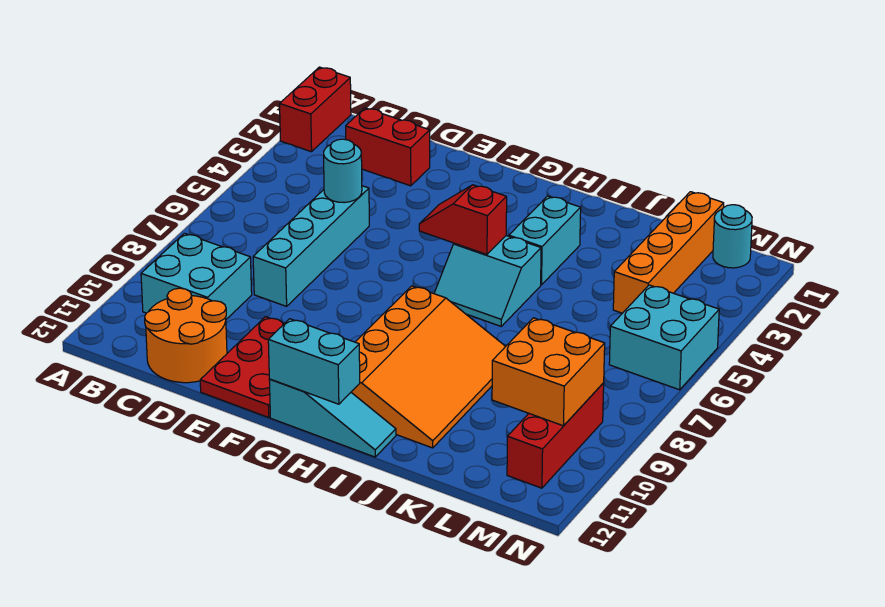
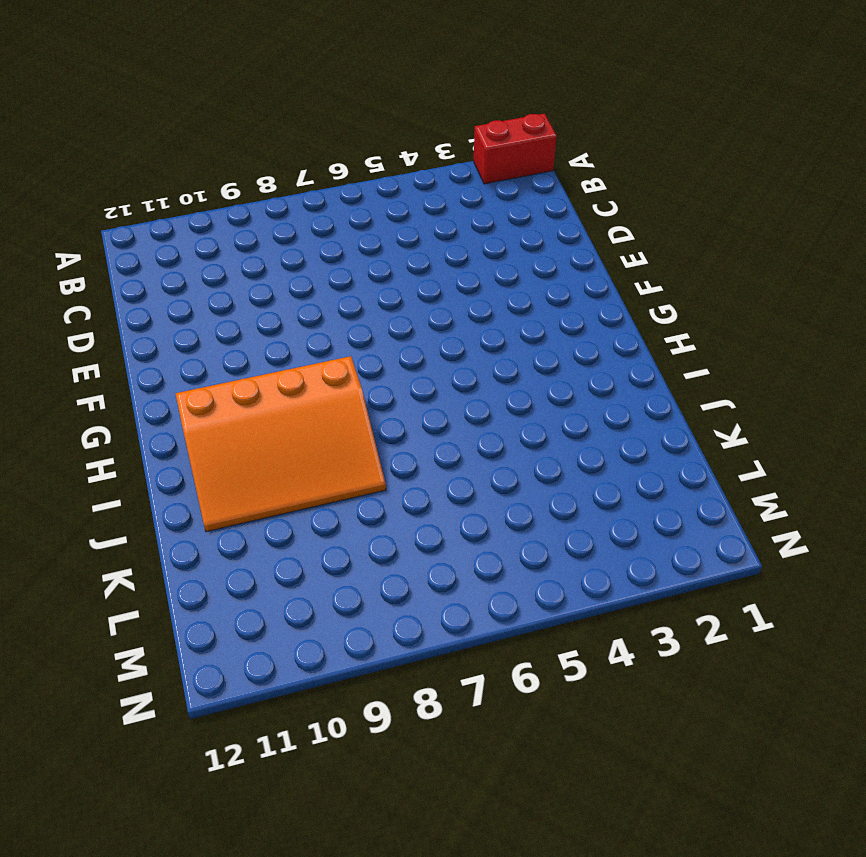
none -> cyan brick B9:C10 level 1
none -> red brick C2:D2 level 1
none -> orange round brick C11:D12 level 1

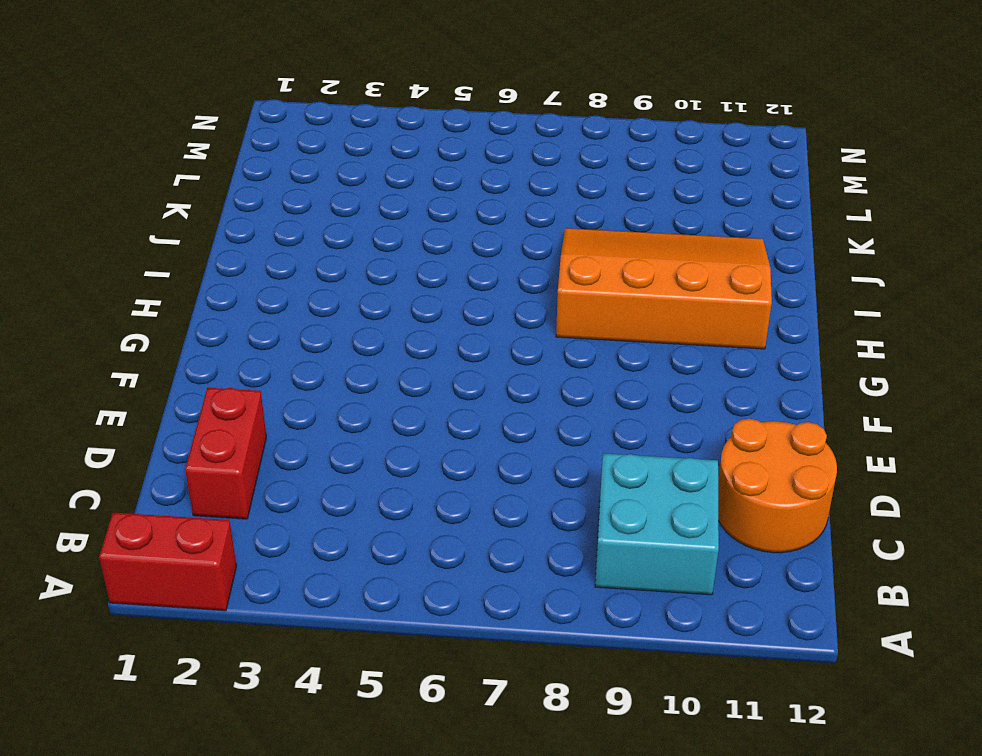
none -> cyan brick D5:D8 level 1
none -> red plate E10:F12 level 1
none -> cyan slope G12:I12 level 1 top G

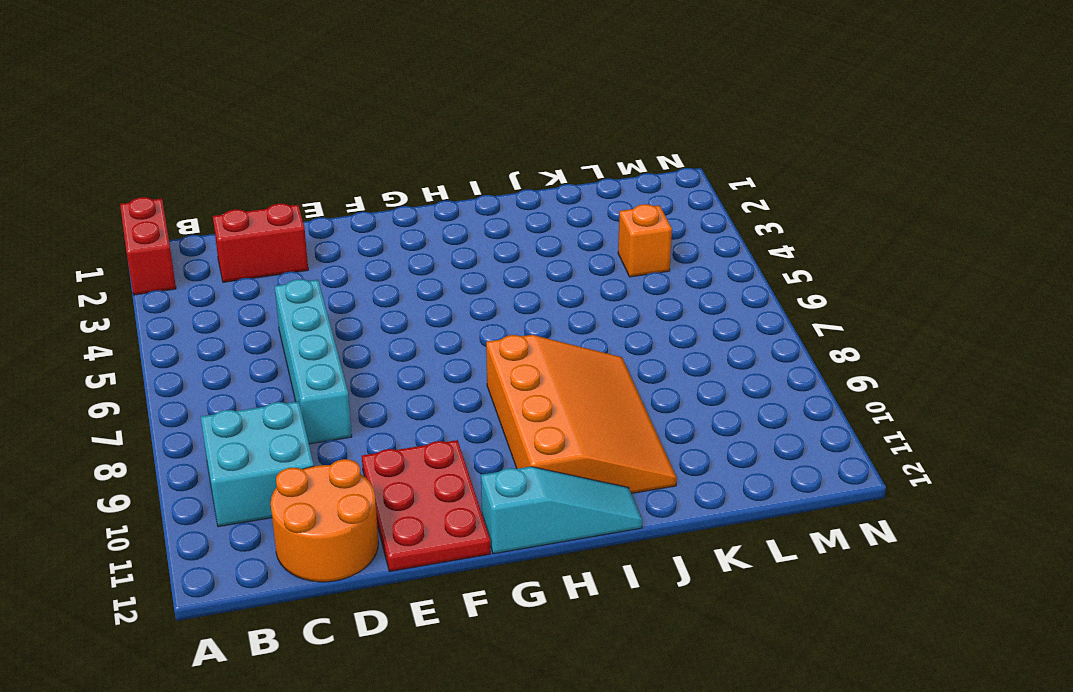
orange brick L4 level 1 -> orange brick L1:L4 level 1
none -> cyan slope H5:I6 level 1 top 5
none -> cyan brick I3:I4 level 1
none -> cyan round brick M1 level 1

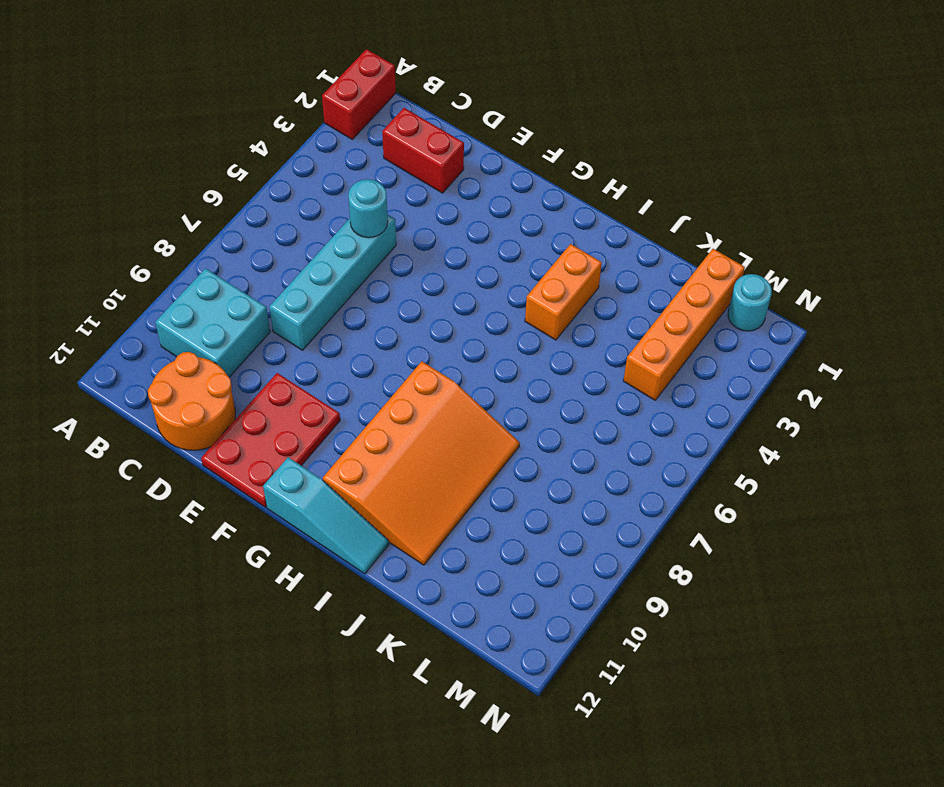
orange brick I3:I4 level 1 -> cyan brick I3:I4 level 1
none -> cyan slope H5:I6 level 1 top 5
none -> cyan brick M5:N6 level 1
none -> red brick M9:M11 level 1

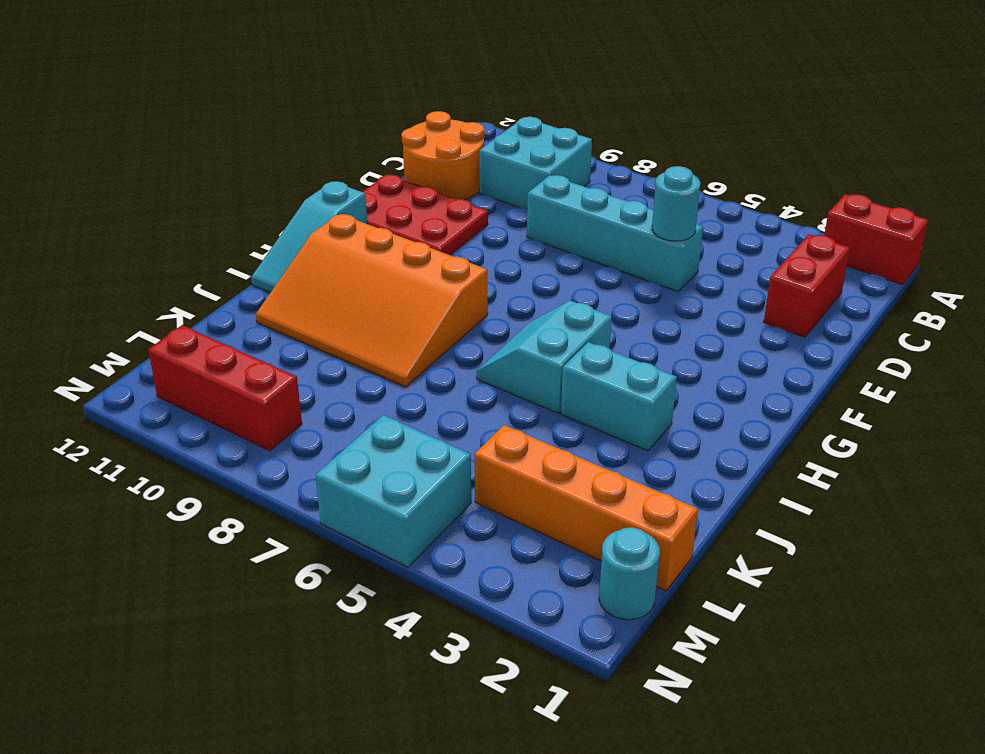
none -> red slope G5:H5 level 2 top H
none -> cyan brick G12:H12 level 2
none -> orange brick L9:M10 level 2

